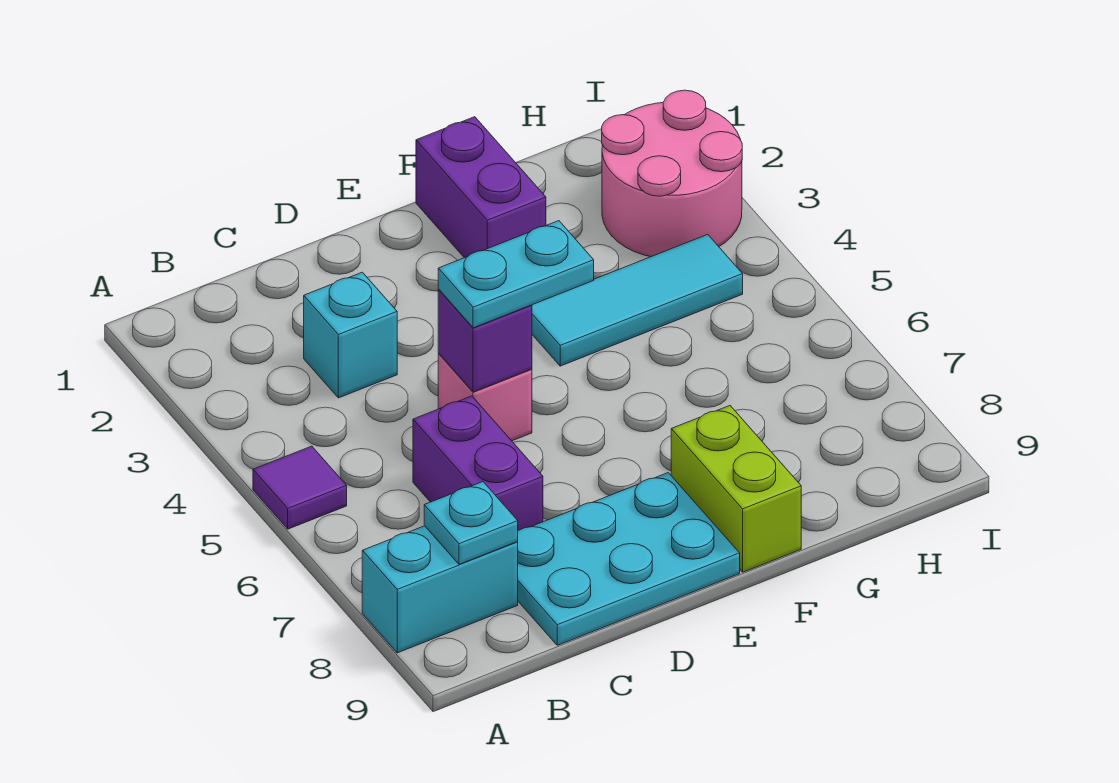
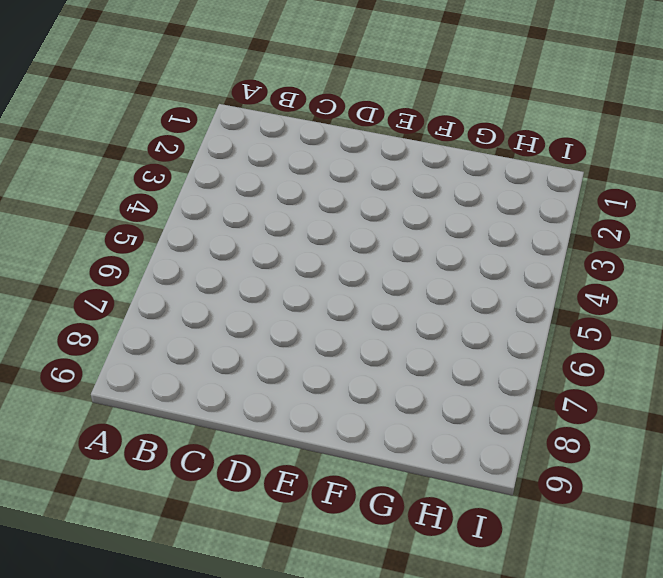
none -> purple tile A5 level 1
none -> cyan brick A8:B8 level 1
none -> cyan brick C3 level 1

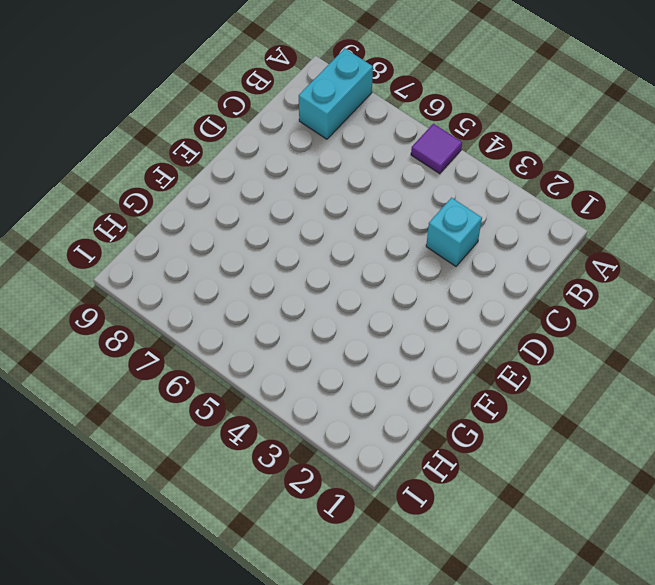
none -> purple brick C6:C7 level 1
none -> cyan plate C8:E9 level 1
none -> pink brick D5 level 1

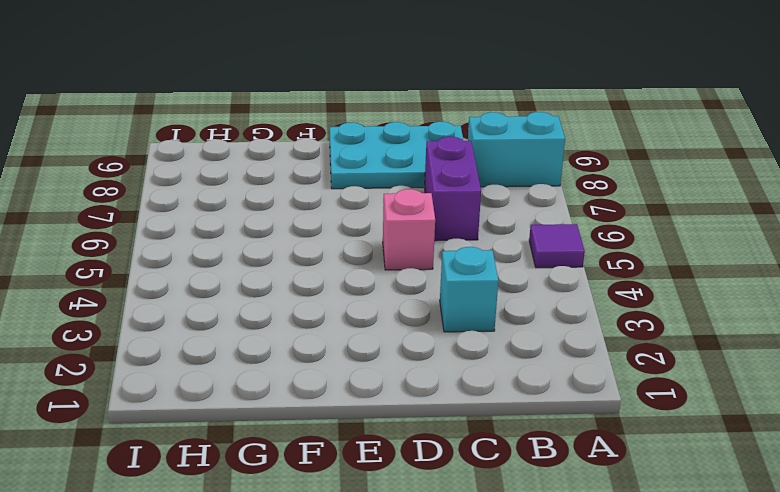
none -> purple brick F1:F2 level 1
none -> cyan tile F4:H4 level 1
none -> lime brick F8:F9 level 1

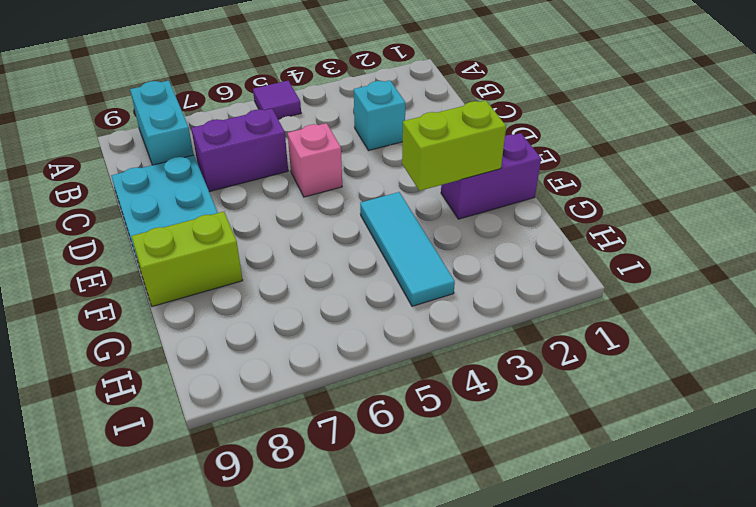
lime brick F2:F3 level 2 -> none
none -> pink round brick H2:I3 level 1
none -> cyan plate B8 level 2
none -> purple brick D5 level 2

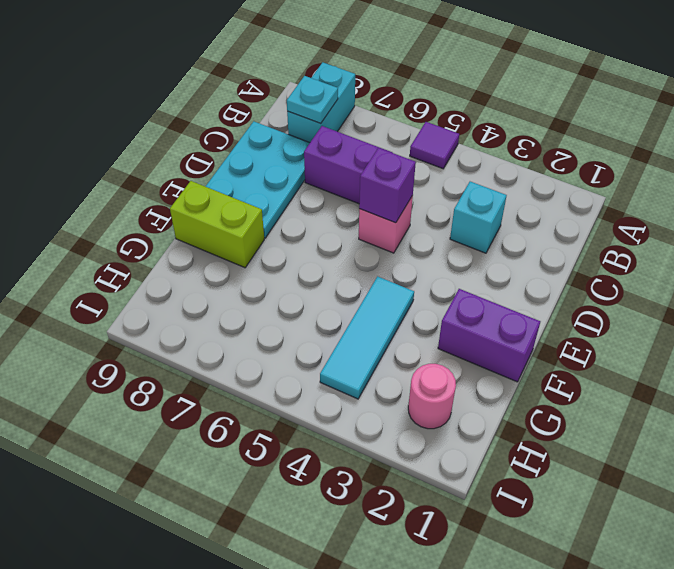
pink round brick H2 level 1 -> pink round brick H2:I3 level 1
none -> cyan plate D5:E5 level 3

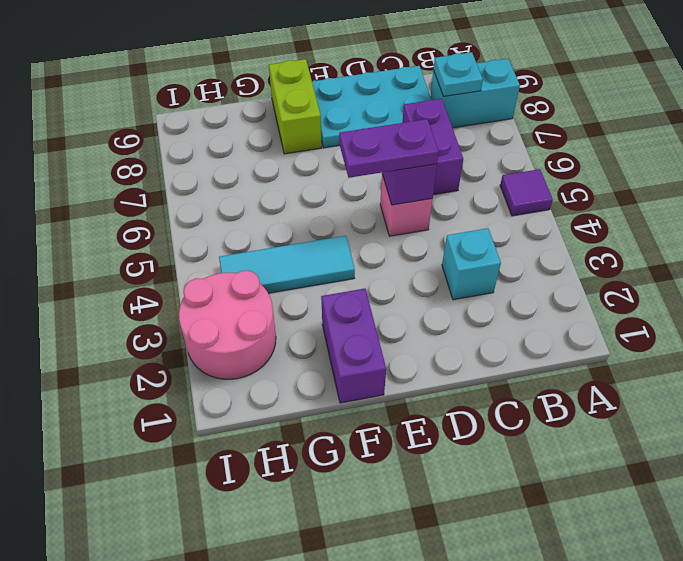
purple plate D5:E5 level 3 -> cyan plate D5:E5 level 3

